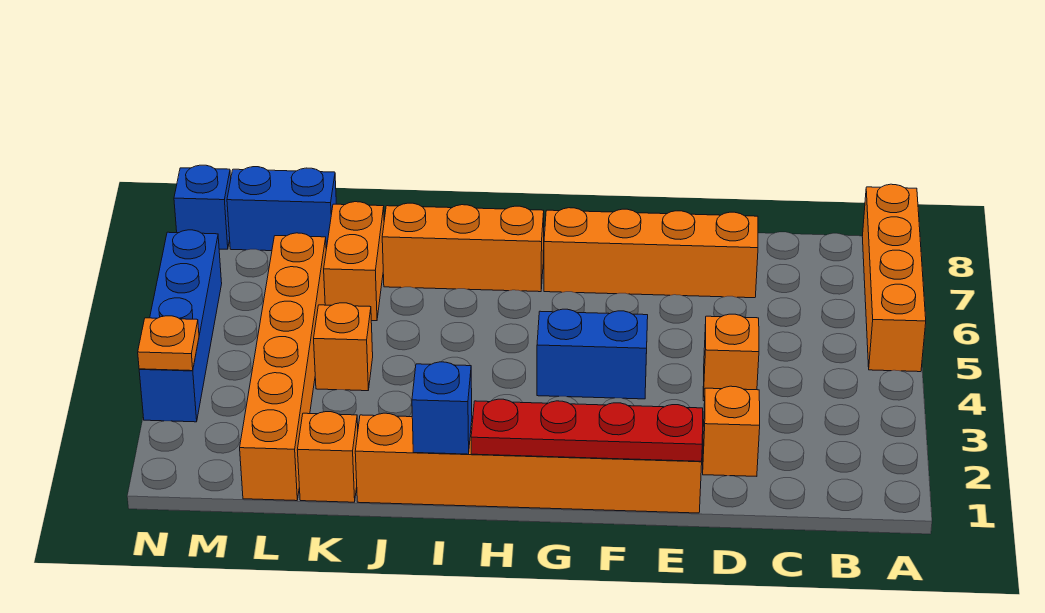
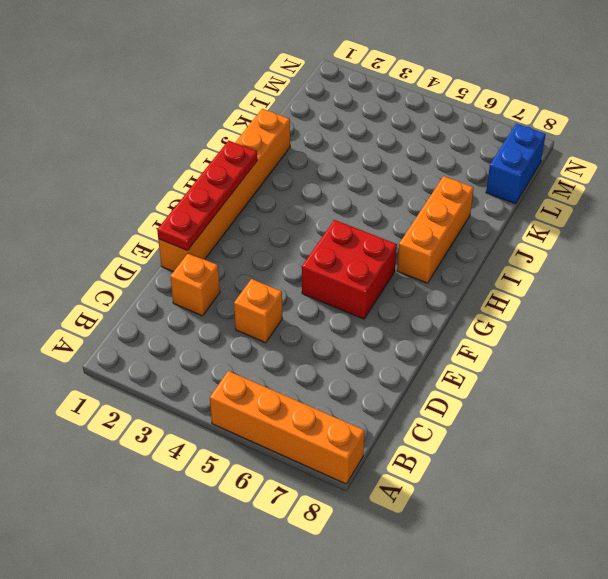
red brick F5:G6 level 1 -> none
none -> orange brick D7:G7 level 1
none -> blue brick F4:G4 level 1
none -> orange brick K1 level 1

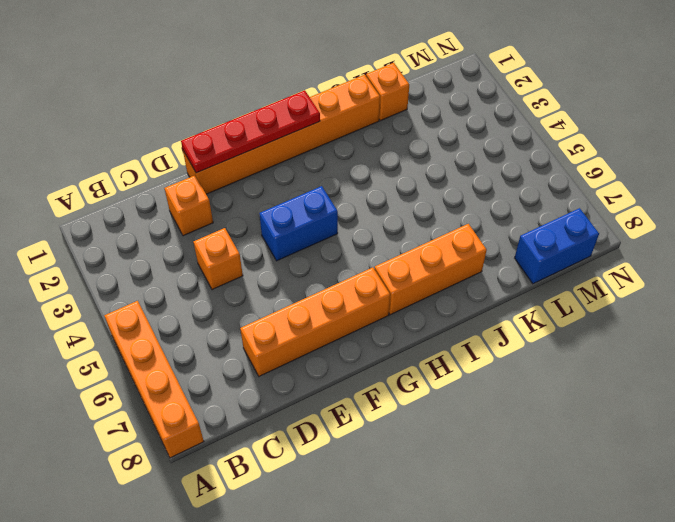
none -> orange brick K4 level 1
none -> orange brick K6:K7 level 1
none -> orange brick L1:L6 level 1

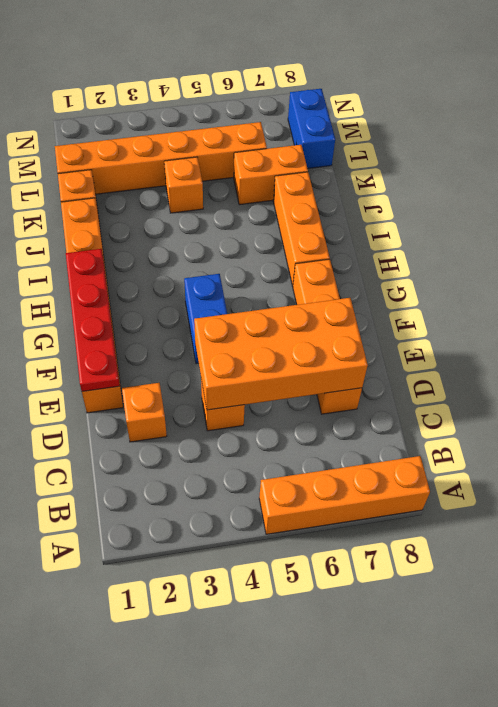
orange brick D4:E7 level 2 -> none
none -> blue brick N3:N6 level 1
none -> blue brick N8 level 1
none -> blue brick I1 level 2

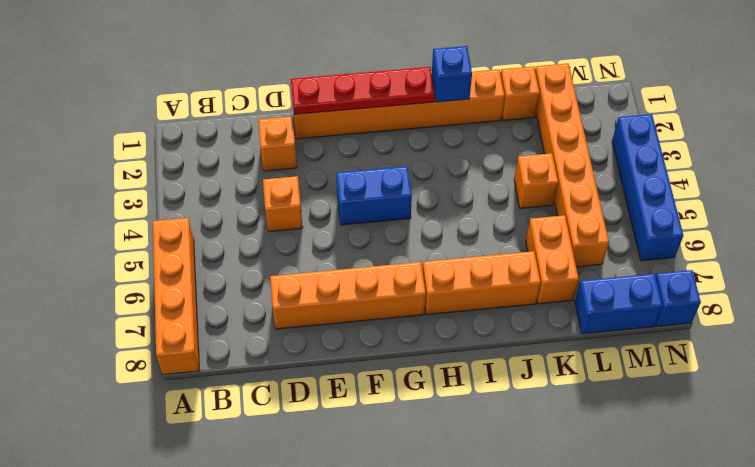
none -> orange plate N3 level 2

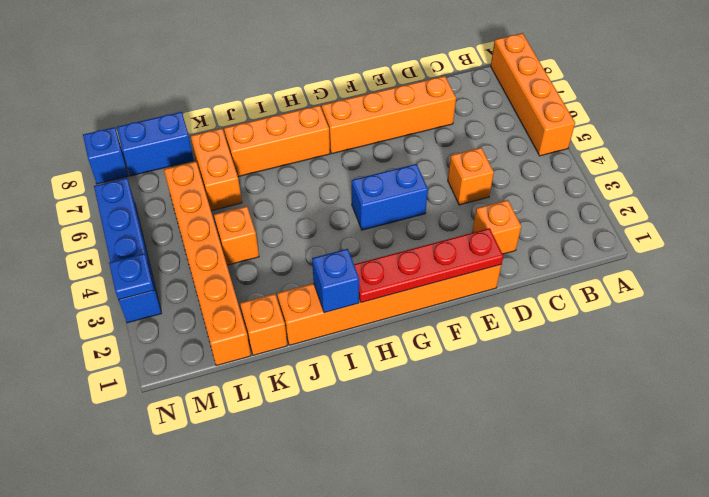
blue plate N3 level 2 -> orange plate N3 level 2

